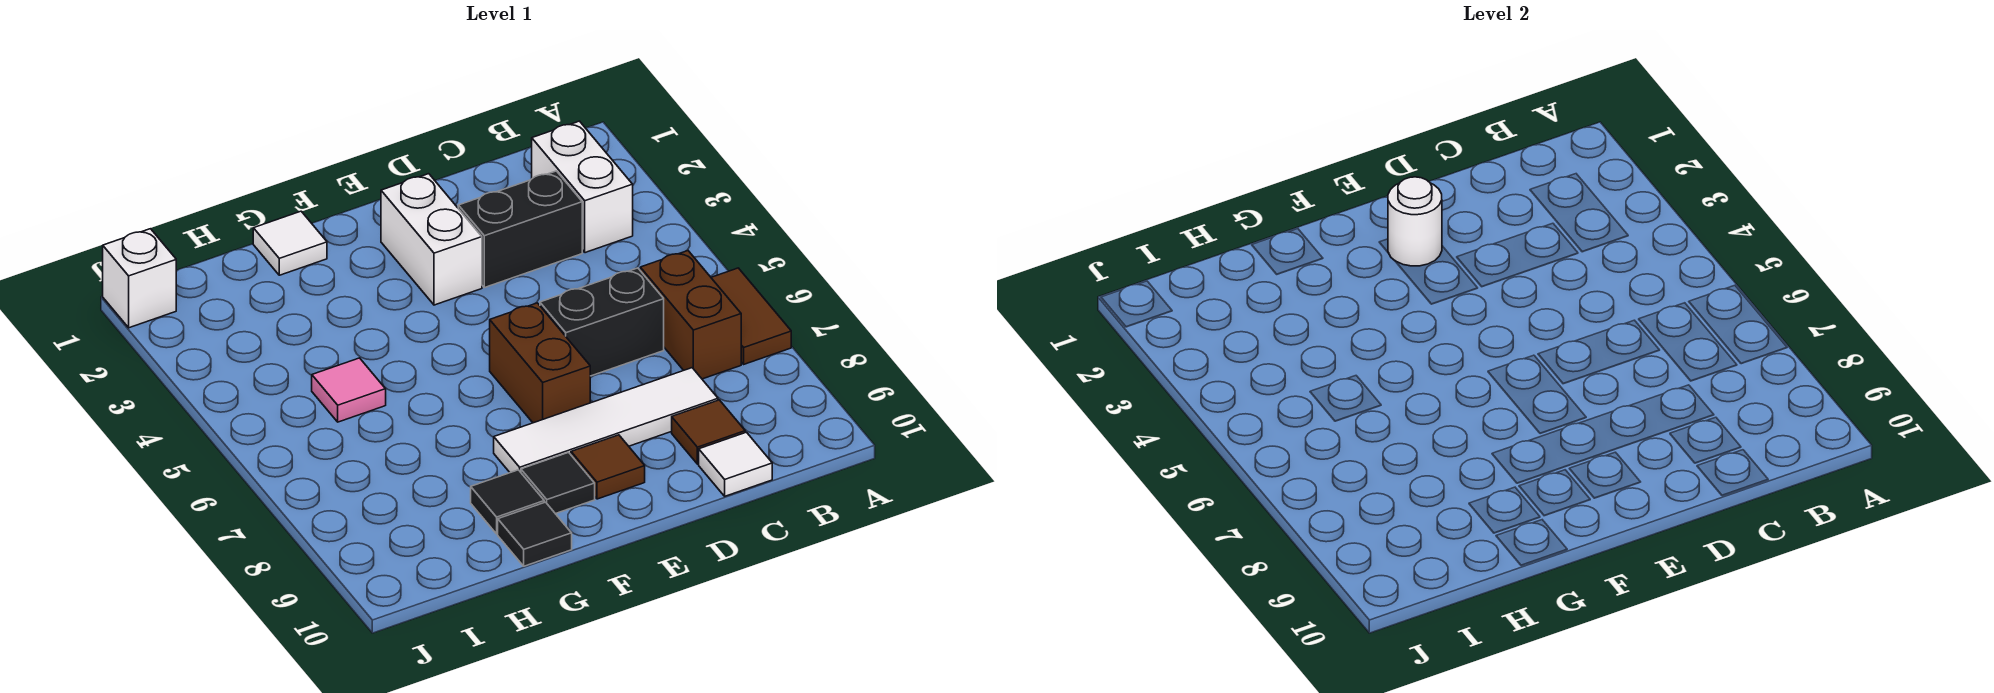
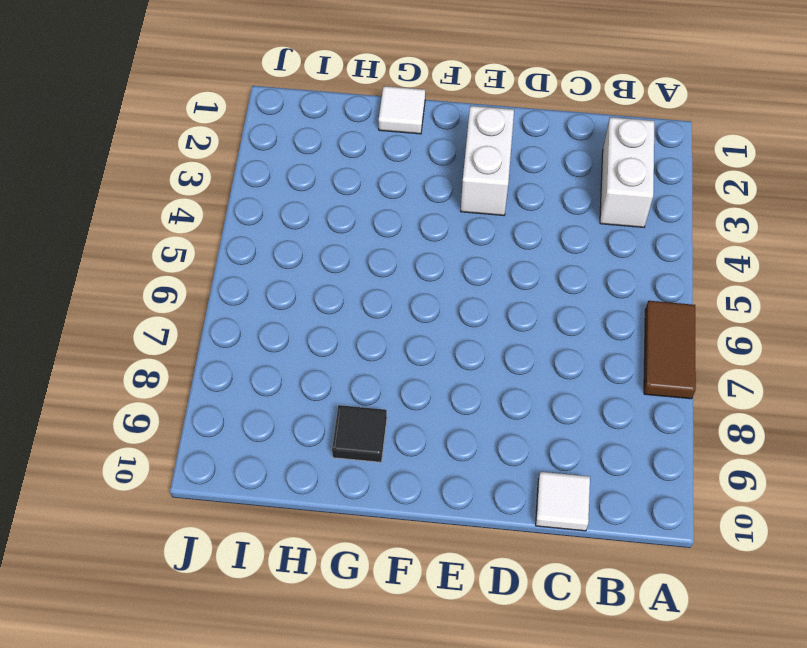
none -> brown brick B6:B7 level 1
none -> black brick C3:D3 level 1
none -> black brick C6:D6 level 1

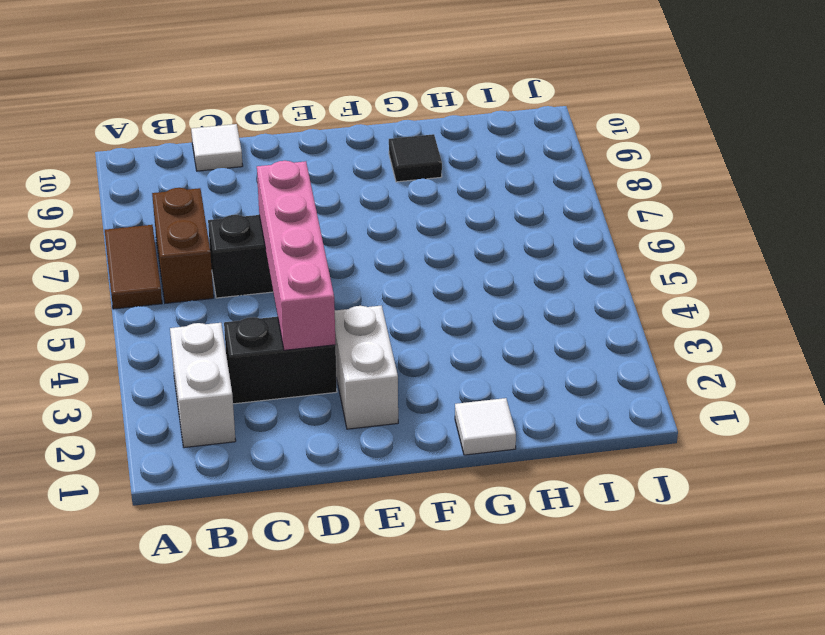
pink brick D3:D6 level 2 -> none
none -> white tile C8:F8 level 1
none -> brown tile C9 level 1
none -> brown brick E6:E7 level 1

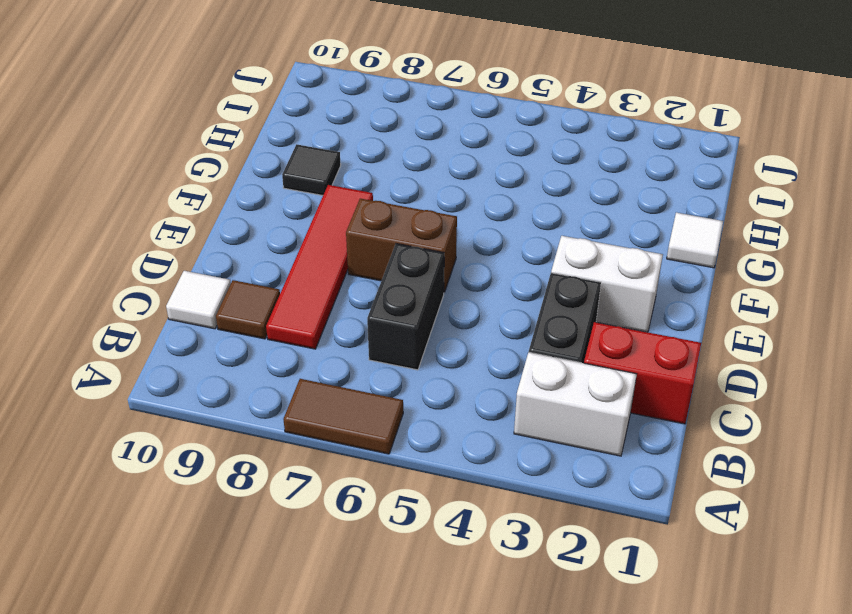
red brick C1:C2 level 1 -> none
red tile C8:F8 level 1 -> white tile C8:F8 level 1
none -> brown brick B6:B7 level 1
none -> brown tile E9 level 1
none -> black tile F9 level 1

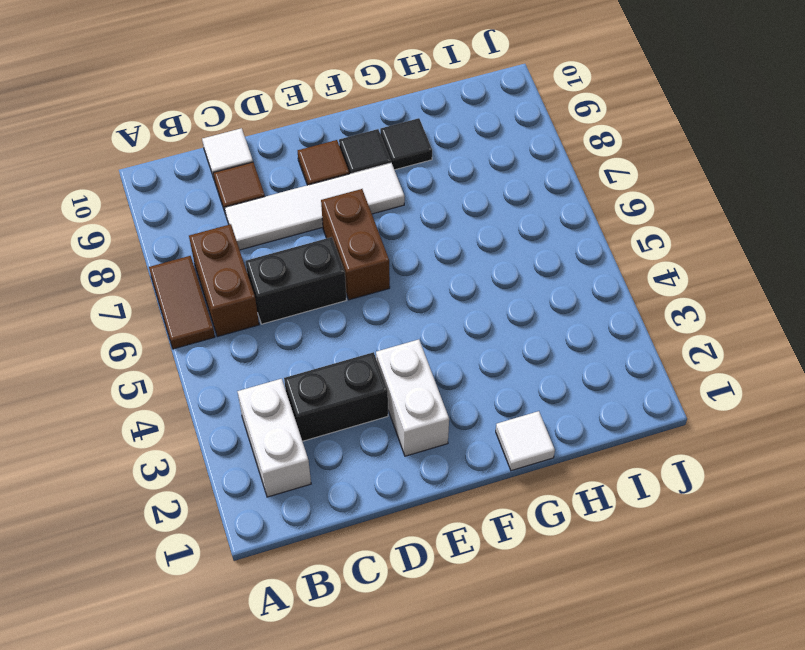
none -> black tile G10 level 1
none -> pink tile H5 level 1
none -> white brick J1 level 1

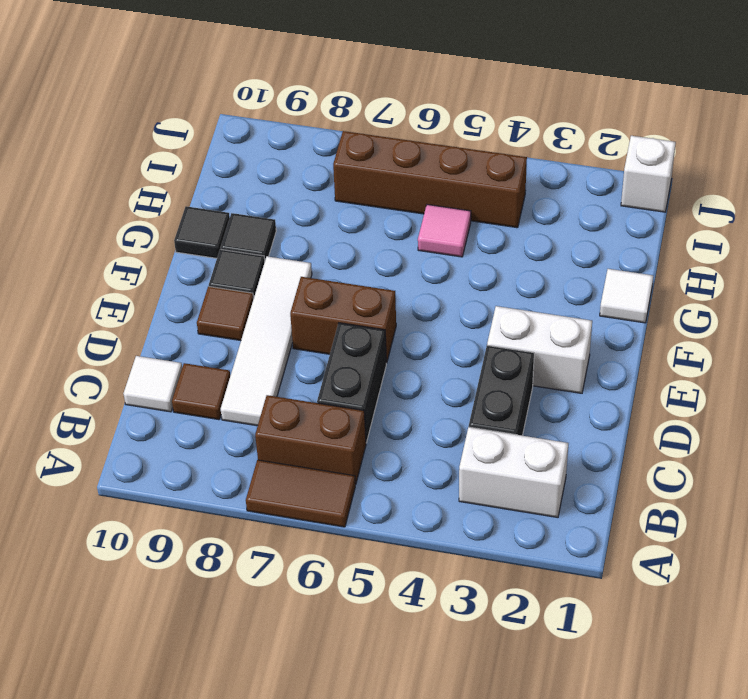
brown brick I4:I7 level 1 -> none
none -> white round brick E2 level 2

